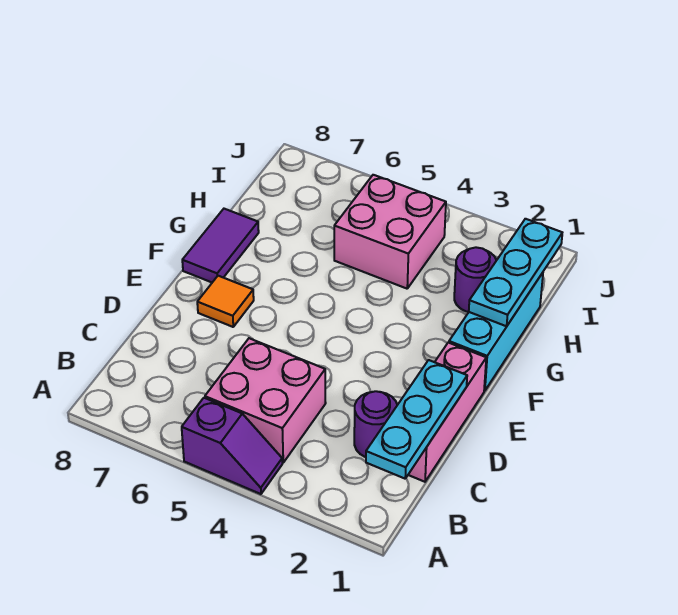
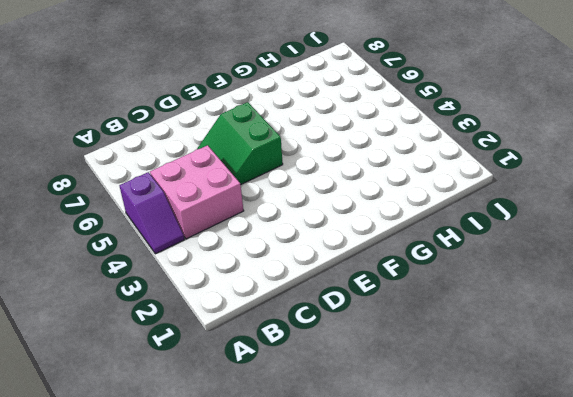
green slope D5:E6 level 1 top E -> none
none -> pink brick C1:E1 level 1
none -> purple round brick C2 level 1

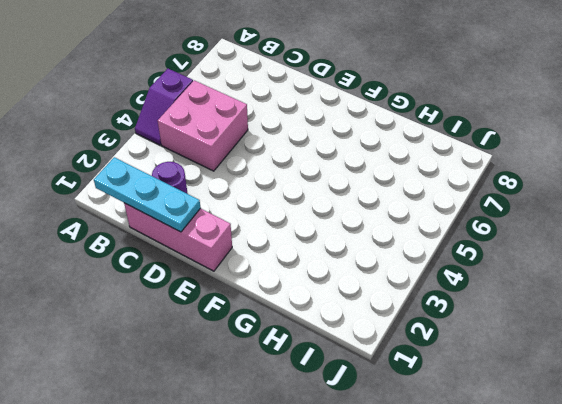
none -> orange tile E7 level 1
none -> cyan brick F1:H1 level 1

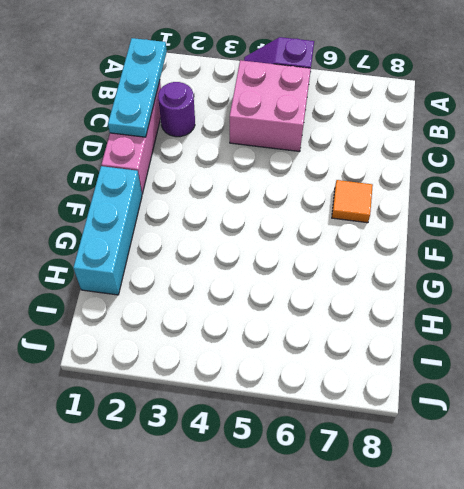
none -> purple tile F8:G8 level 1
none -> purple round brick H2 level 1

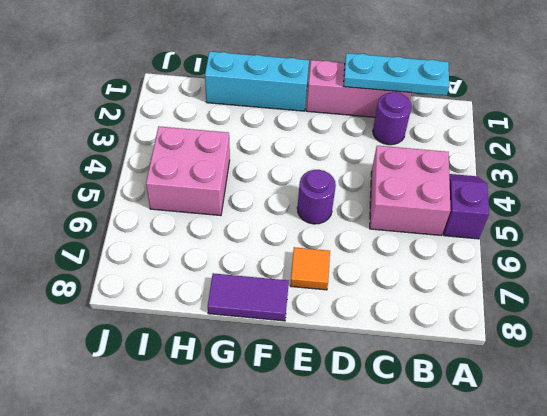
purple round brick E5 level 1 -> purple round brick H2 level 1
none -> cyan plate G1:I1 level 2

